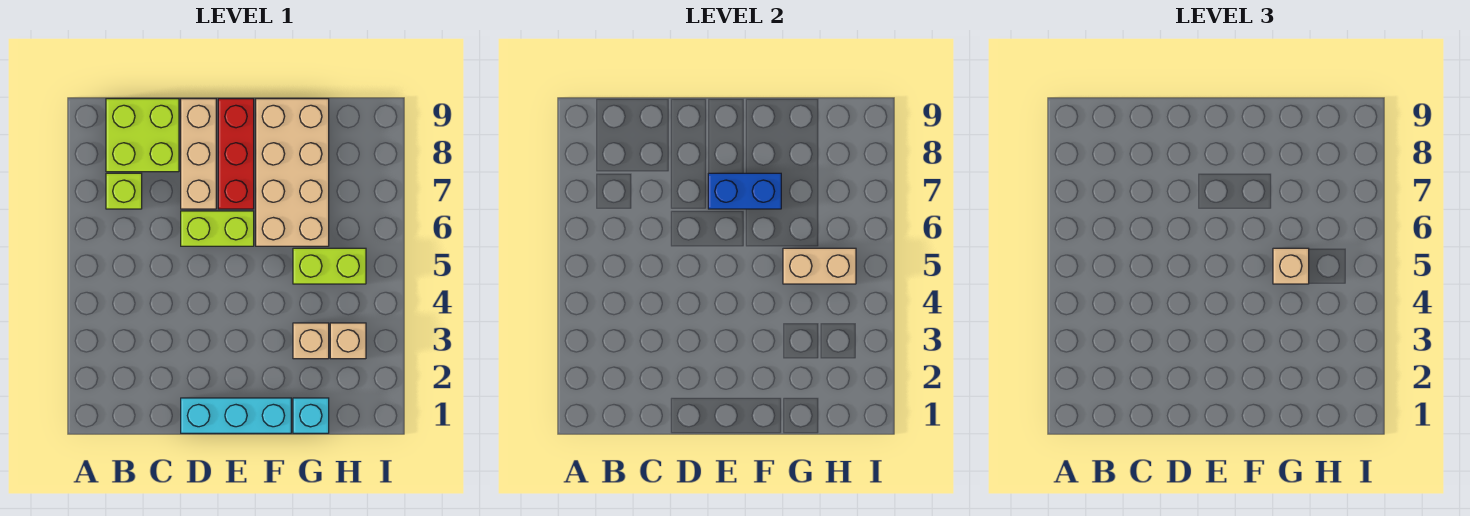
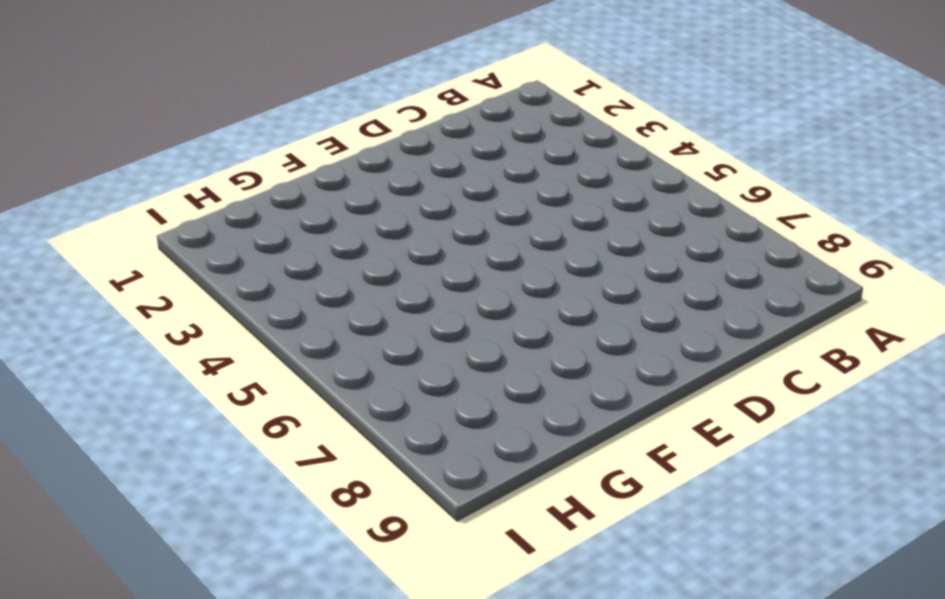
none -> lime brick B7 level 1
none -> lime brick B8:C9 level 1
none -> cyan brick D1:F1 level 1

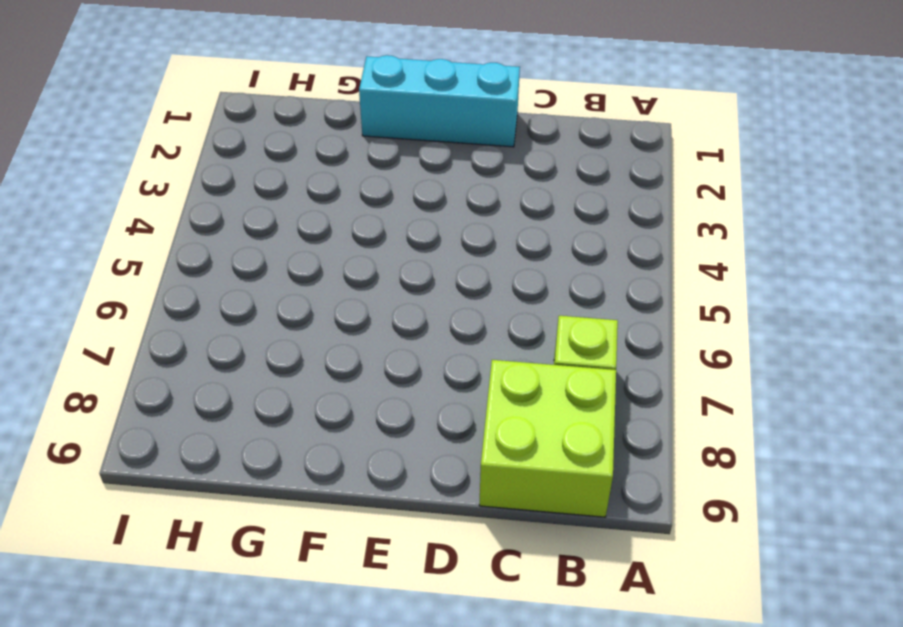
none -> lime brick D6:E6 level 1
none -> tan brick D7:D9 level 1
none -> red brick E7:E9 level 1

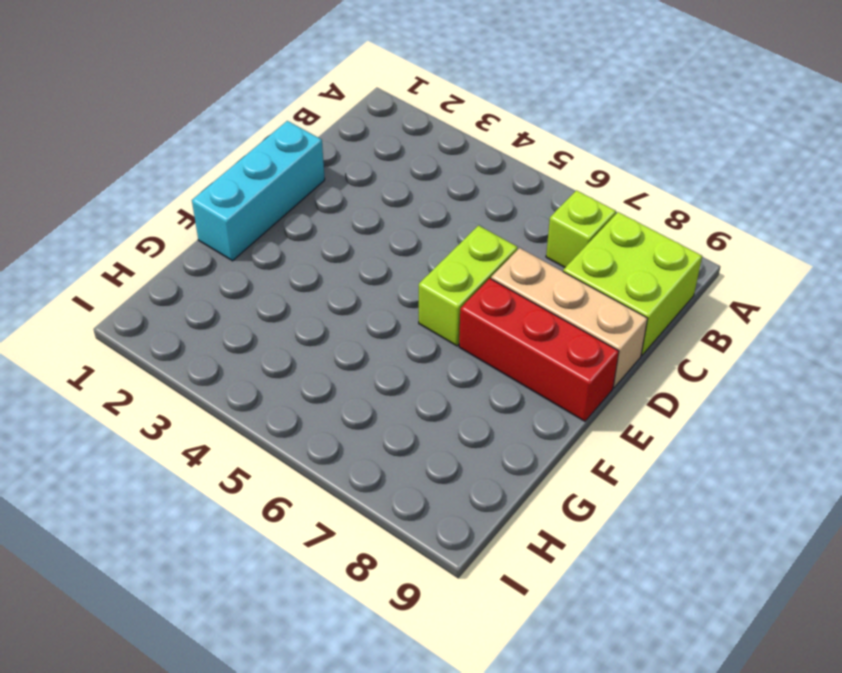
none -> tan brick F6:G9 level 1
none -> cyan brick G1 level 1
none -> tan brick G3 level 1

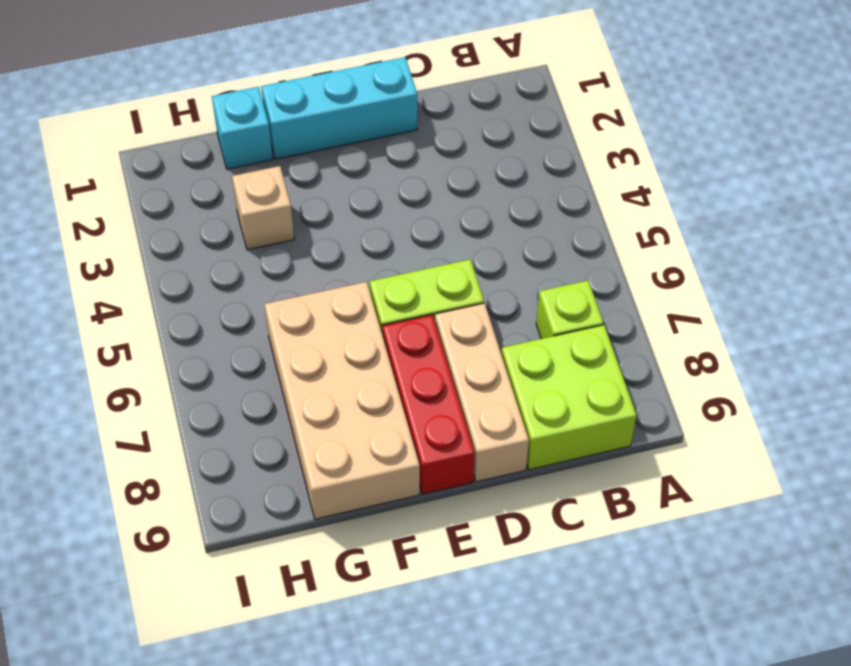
none -> lime brick G5:H5 level 1
none -> tan brick H3 level 1
none -> blue brick E7:F7 level 2

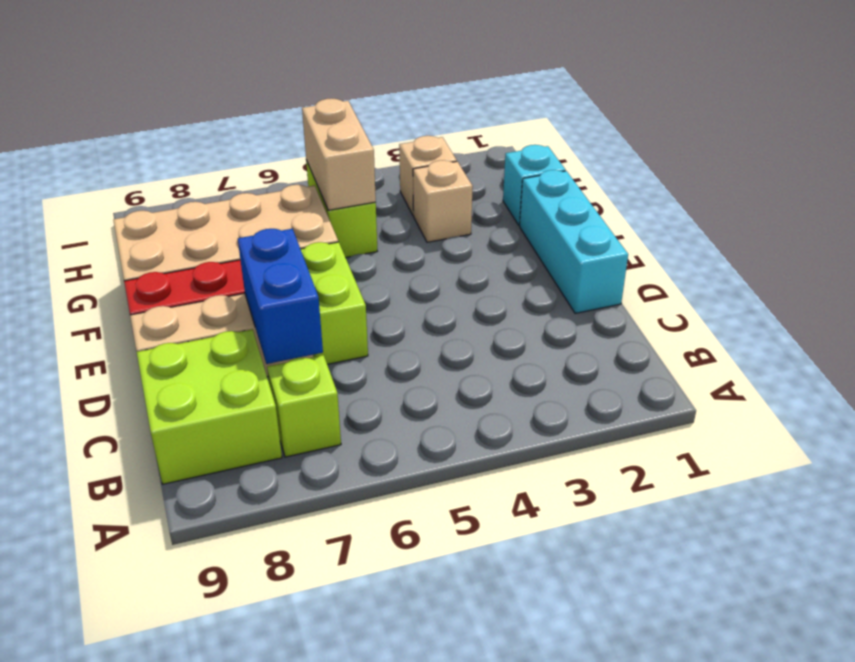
blue brick C7:D7 level 2 -> blue brick E7:F7 level 2
none -> tan brick G5 level 3

